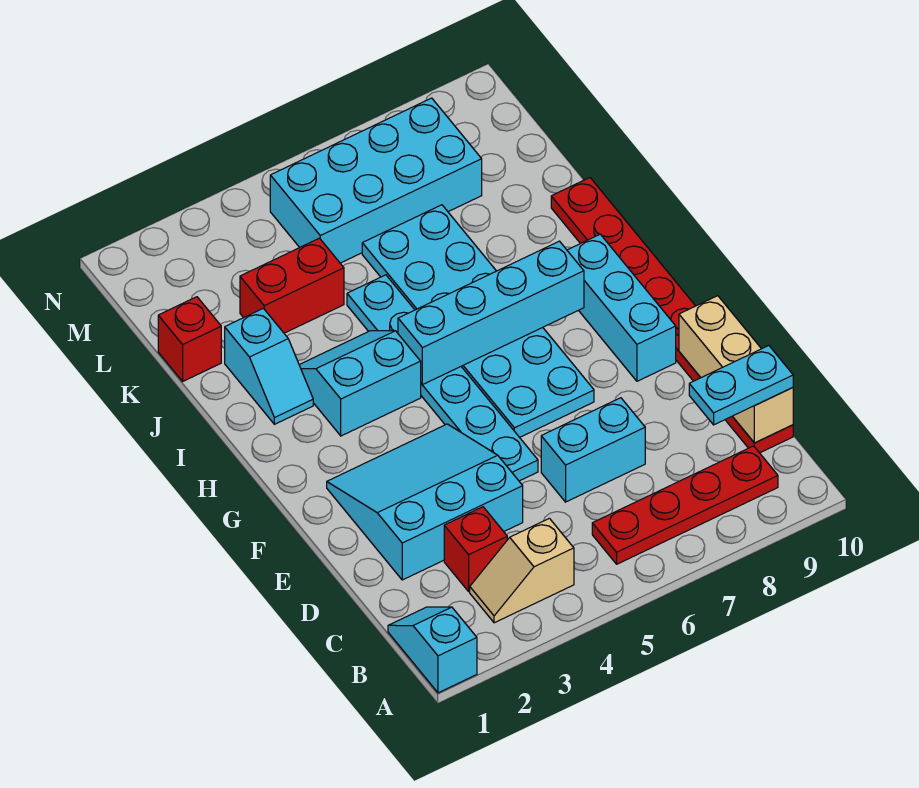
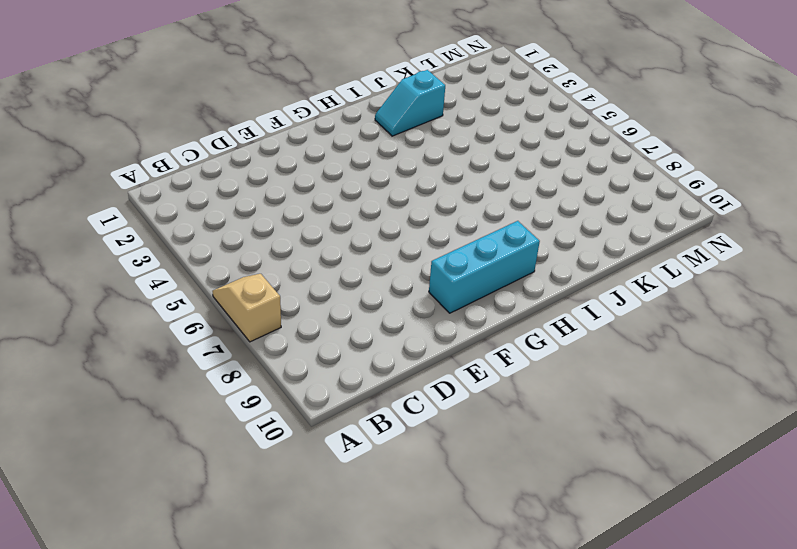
tan slope A6:A7 level 1 top 7 -> tan slope B3:B4 level 1 top 4
none -> cyan slope A1:B1 level 1 top A
none -> red plate B6:B9 level 1
none -> red brick C3 level 1

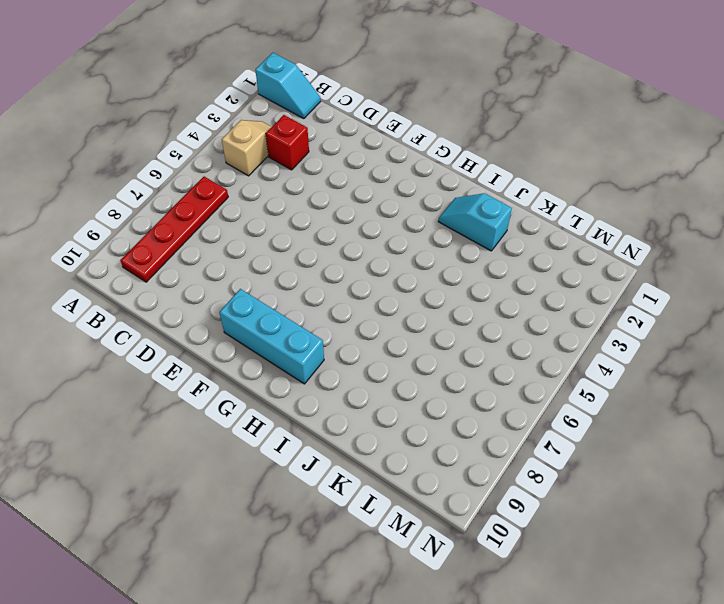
none -> red plate C10:J10 level 1
none -> cyan slope D2:F4 level 1 top D
none -> cyan brick D6:D7 level 1

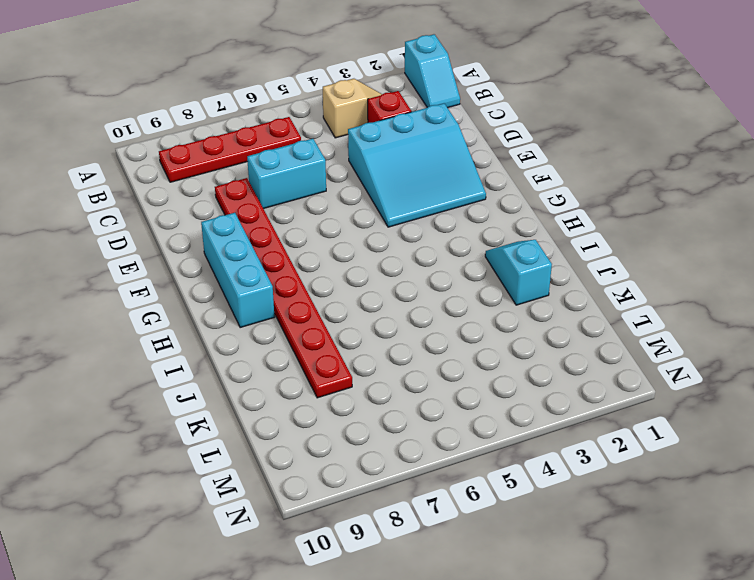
red plate D8:K8 level 1 -> red plate C10:J10 level 1
none -> cyan plate E5:J5 level 1
none -> cyan plate F6:K7 level 1
none -> cyan slope H3:I4 level 1 top H

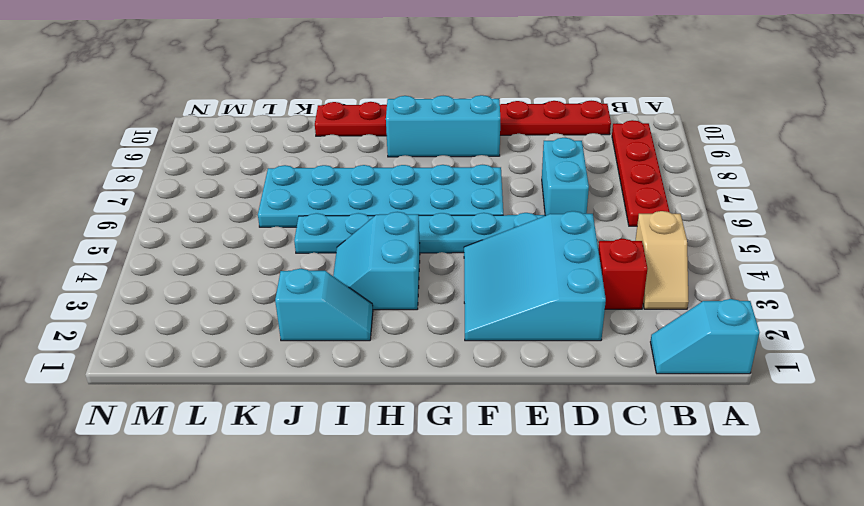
none -> red brick K1 level 1
none -> red brick K3:K4 level 1
none -> cyan brick L5:M8 level 1

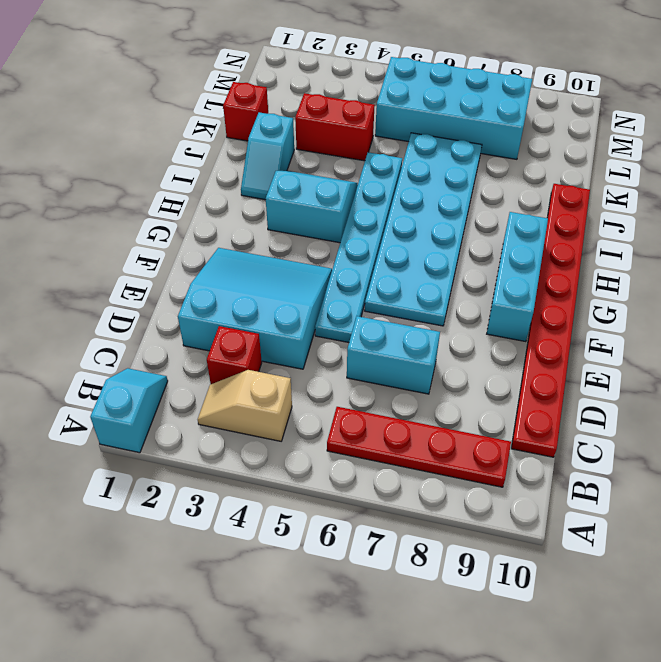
none -> tan brick C10:E10 level 2
none -> cyan brick H5:H8 level 2
none -> cyan plate C9:C10 level 3

